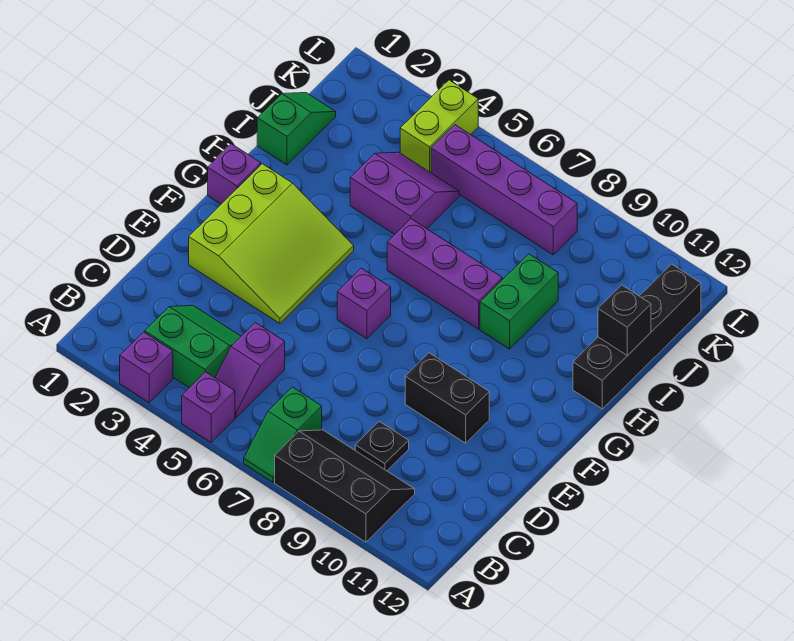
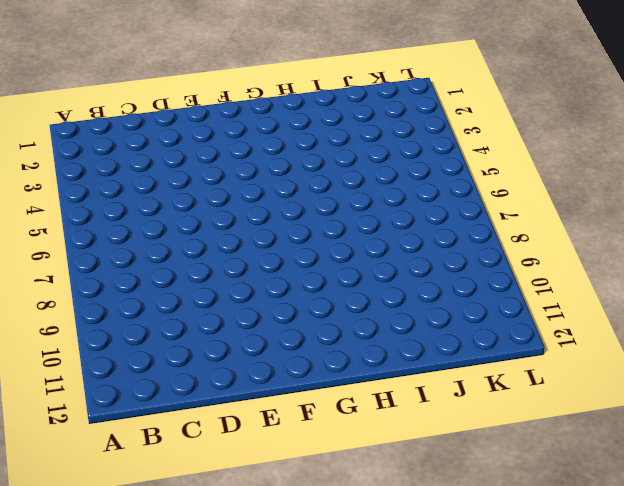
none -> purple brick A3 level 1
none -> purple brick A5 level 1
none -> green slope A7:B7 level 1 top B

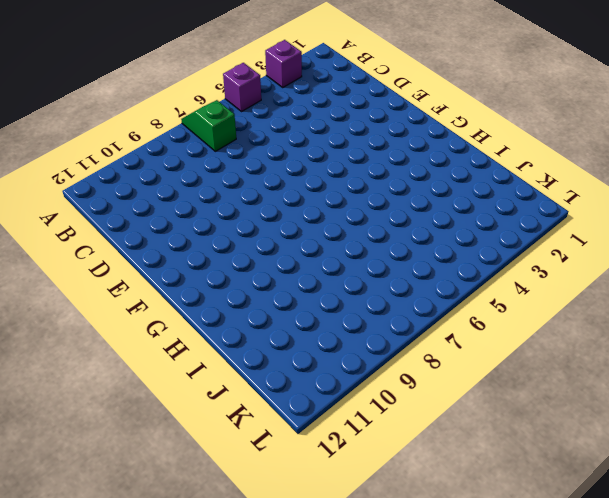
none -> black slope A8:B10 level 1 top A
none -> green slope B3:C4 level 1 top B
none -> purple slope B5:C5 level 1 top C

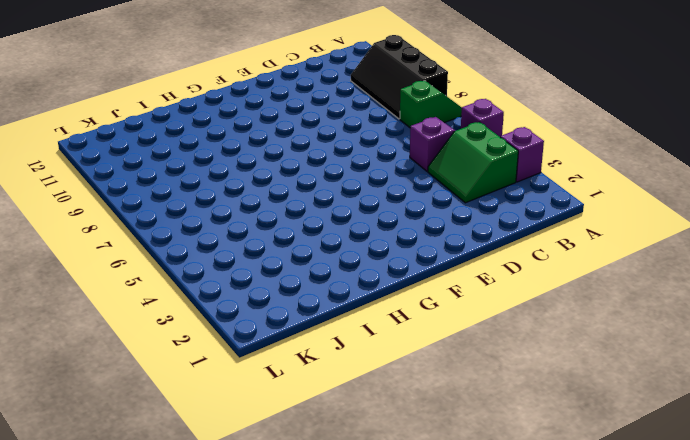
none -> black plate C9 level 1
none -> lime slope E2:G4 level 1 top 2
none -> black brick E9:E10 level 1

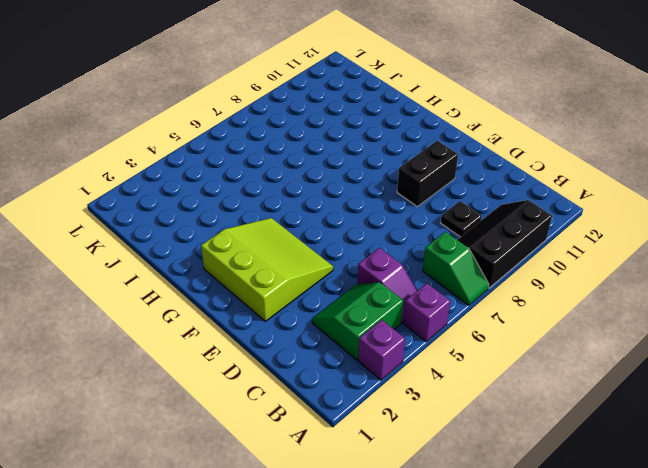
none -> purple brick F6 level 1
none -> purple brick G1 level 1
none -> purple brick H6:H8 level 1

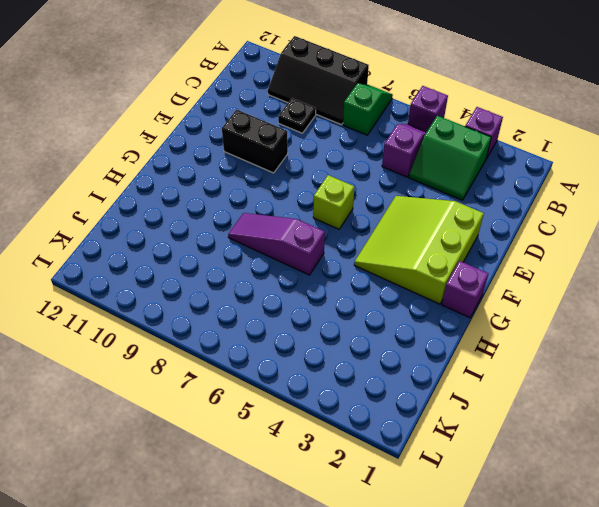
lime brick F6 level 1 -> purple brick F6 level 1
purple slope H6:H8 level 1 top 6 -> purple brick H6:H8 level 1
none -> green brick H9:I9 level 1
none -> black brick H12:K12 level 1
none -> green slope I1:J1 level 1 top I

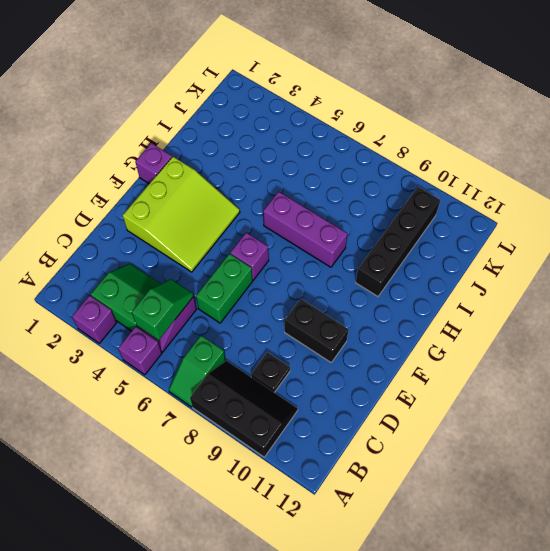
green slope B5:C5 level 2 top B -> green slope I1:J1 level 1 top I
green brick D6:E6 level 1 -> green brick H9:I9 level 1
black brick H10:K10 level 1 -> black brick H12:K12 level 1
none -> purple slope I4:J5 level 1 top I
none -> lime brick K4:L4 level 1
none -> purple brick K5:K8 level 1

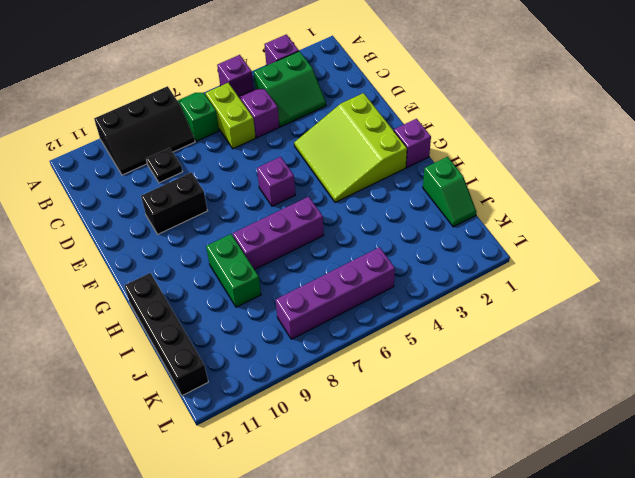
lime brick B6:C6 level 1 -> lime brick K4:L4 level 1
none -> purple slope I4:J5 level 1 top I
none -> black brick I12 level 2

